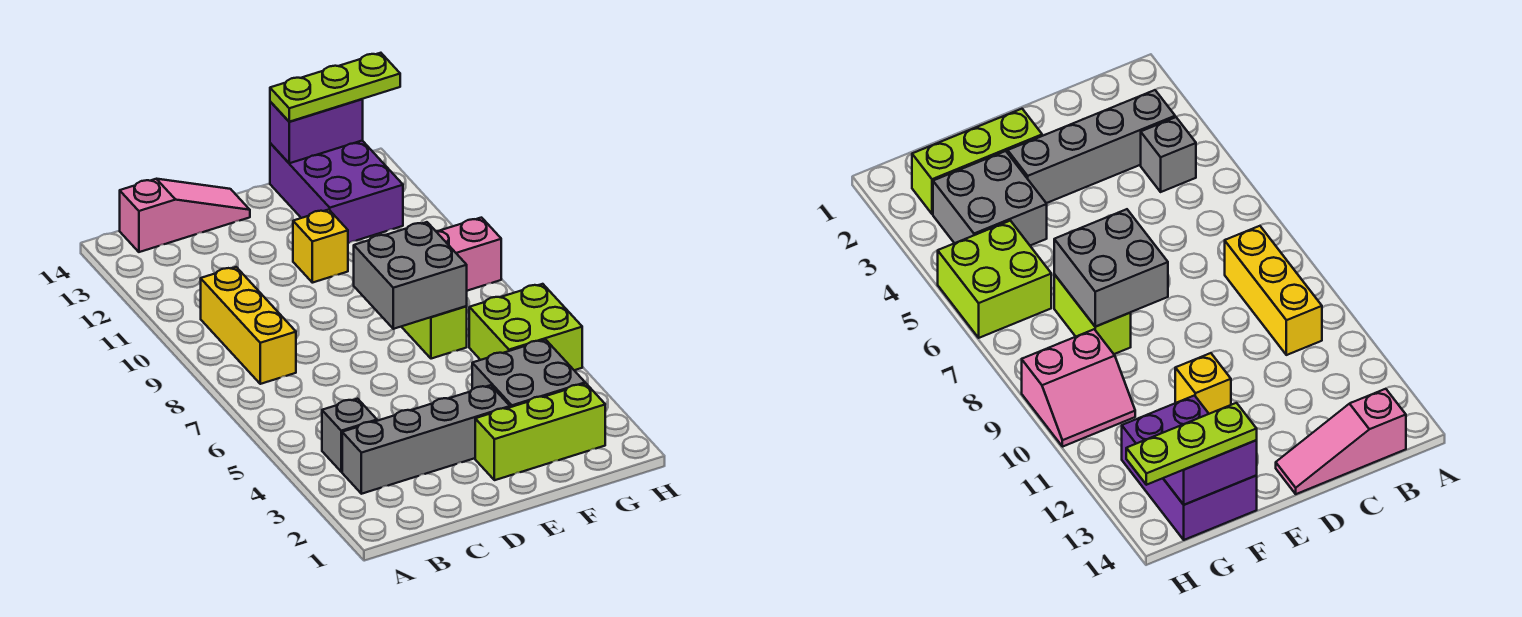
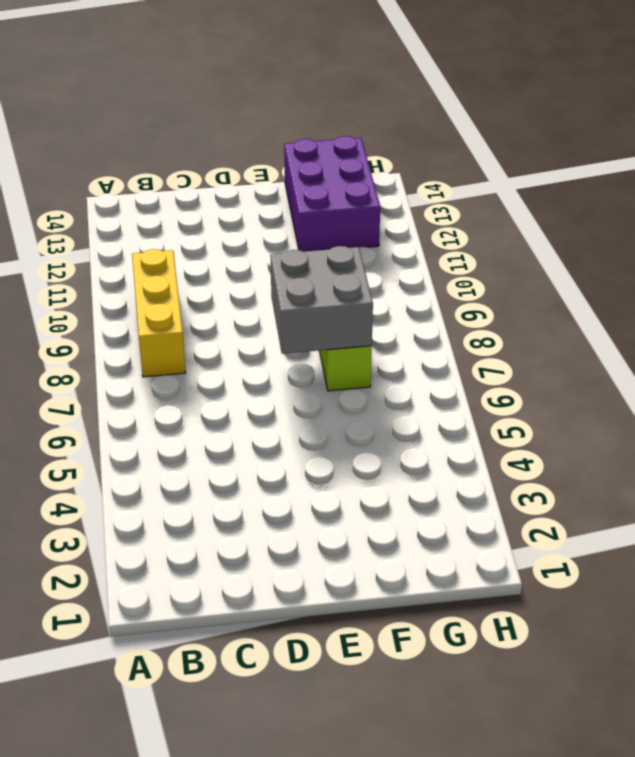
none -> grey brick B3:E3 level 1
none -> grey brick B4 level 1
none -> pink slope B14:D14 level 1 top B

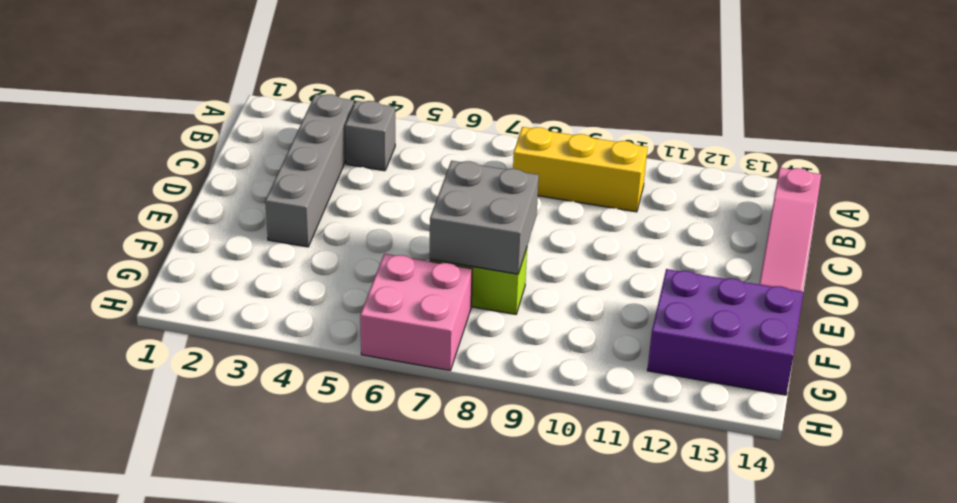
pink brick G6:H7 level 1 -> lime brick G5:H6 level 1
none -> lime brick E2:G2 level 1
none -> yellow brick E11 level 1
none -> grey brick F3:G4 level 1

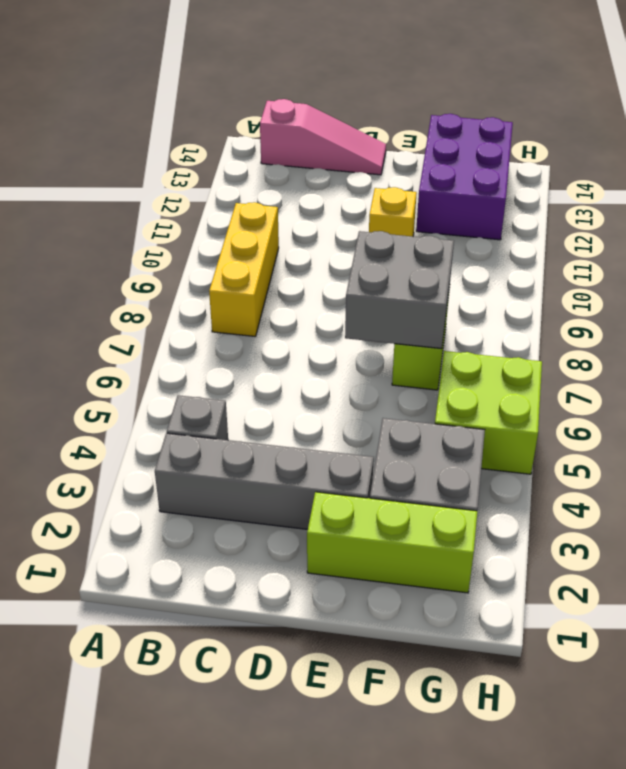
none -> pink slope G9:H10 level 1 top 9
none -> purple brick F14:G14 level 2
none -> lime plate F14:H14 level 3

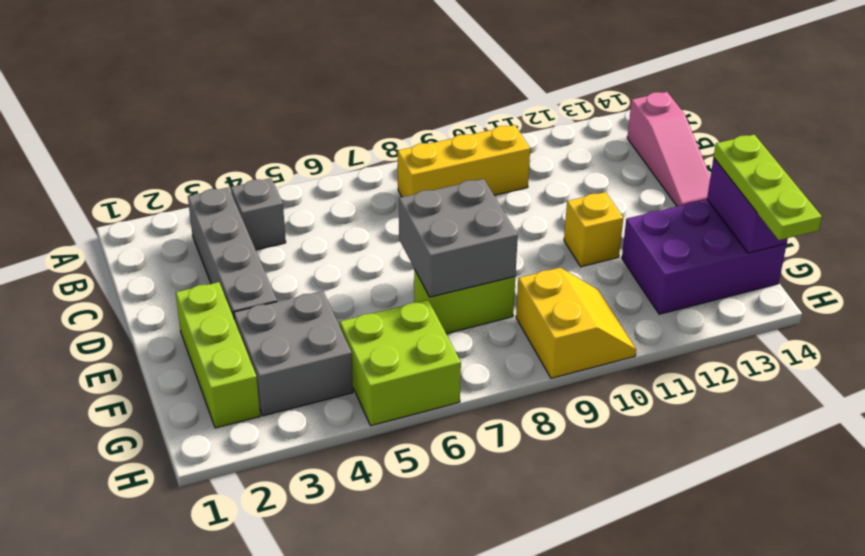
yellow slope G9:H10 level 1 top 9 -> pink slope G9:H10 level 1 top 9

